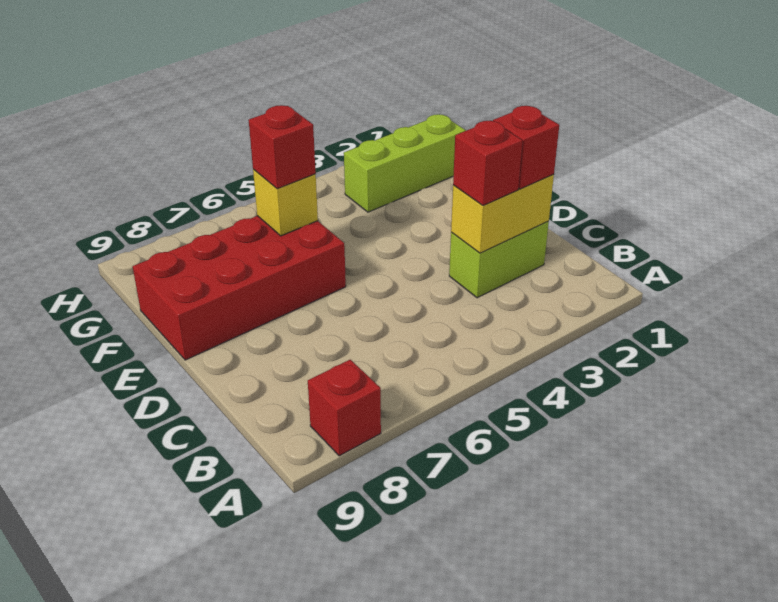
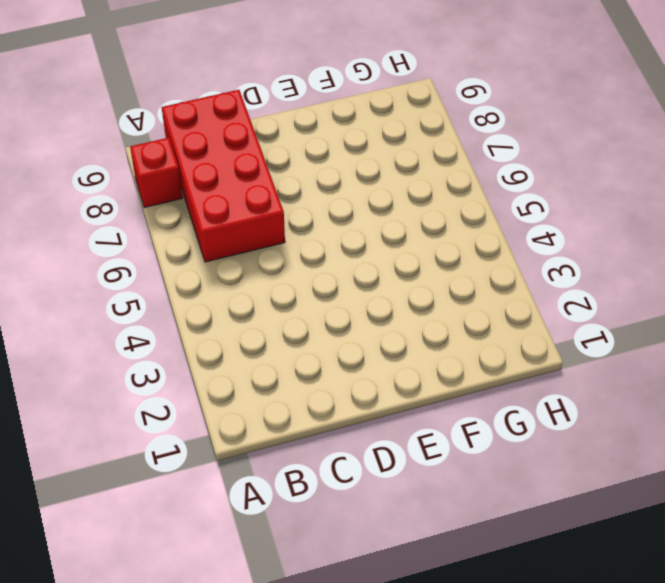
red brick B6:C9 level 1 -> red brick E6:F9 level 1
none -> lime brick C2:C3 level 1
none -> lime brick G1:G3 level 1

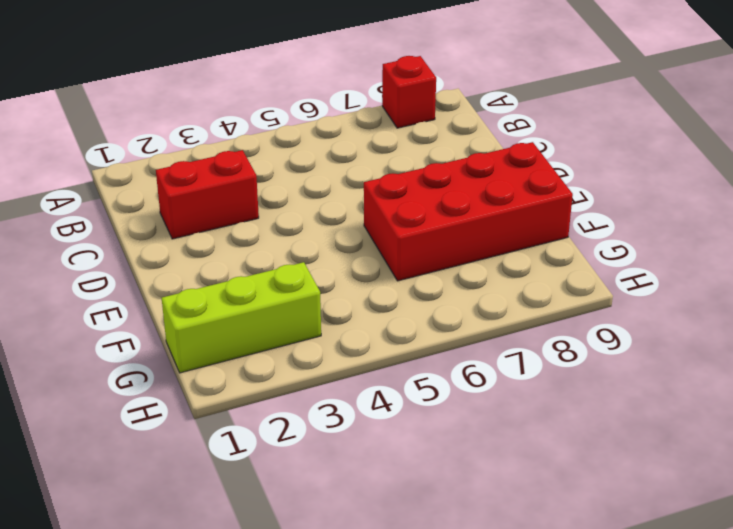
red brick C2:C3 level 1 -> lime brick C2:C3 level 1
none -> yellow brick C2:C3 level 2
none -> yellow brick F6 level 2

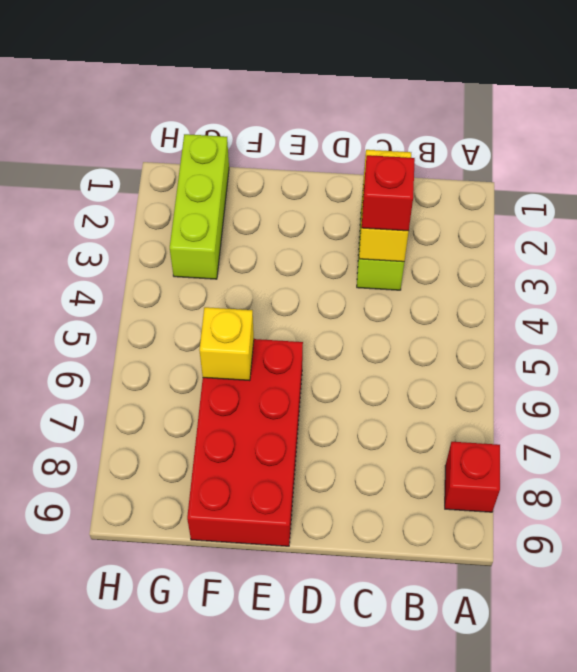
none -> red brick C2 level 3
none -> red brick F6 level 3

